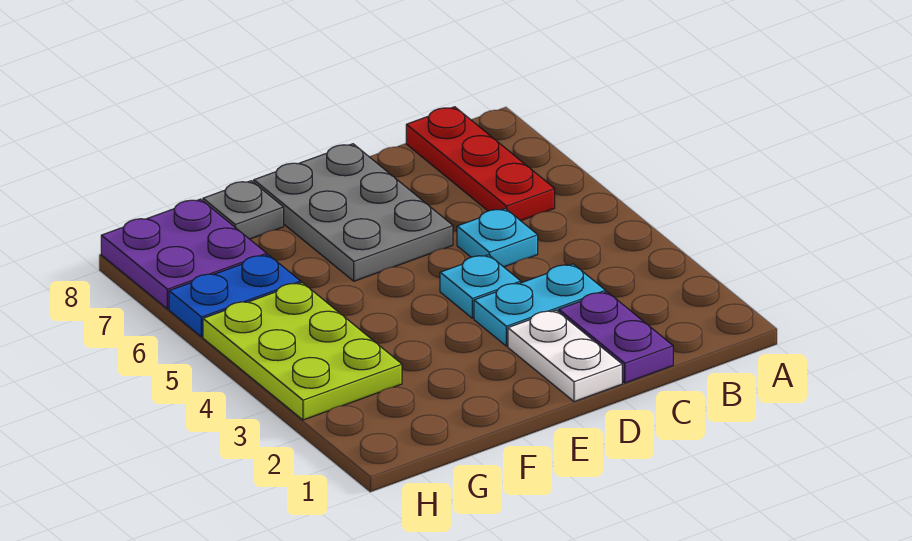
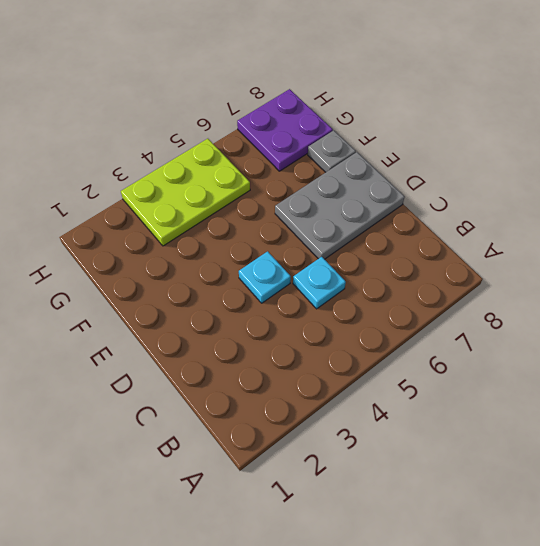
none -> red plate B6:B8 level 1
none -> purple plate C1:C2 level 1

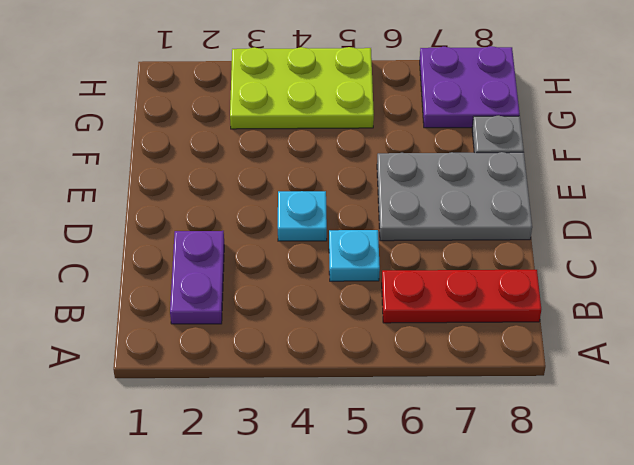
purple plate B2:C2 level 1 -> purple plate C1:C2 level 1
none -> cyan plate C3:D3 level 1
none -> white plate D1:D2 level 1

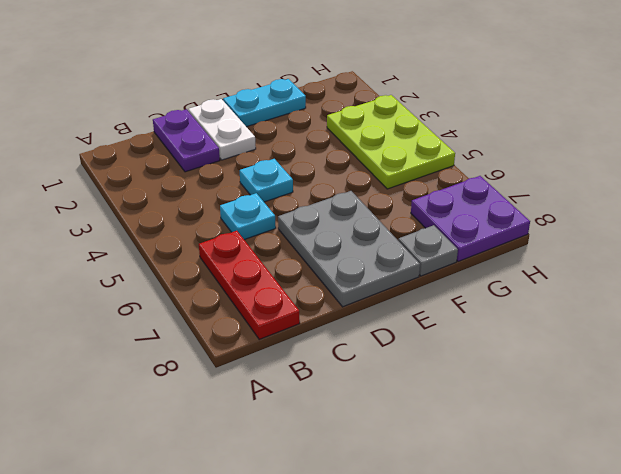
cyan plate E1:F1 level 1 -> cyan plate C3:D3 level 1
none -> blue plate G6:H6 level 1

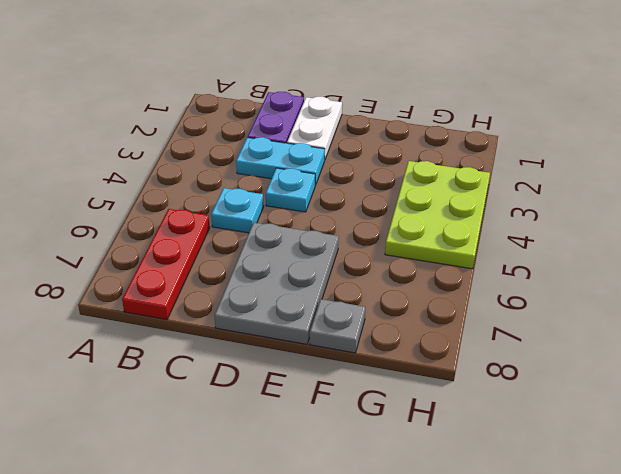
none -> blue plate G6:H6 level 1
none -> purple plate G7:H8 level 1

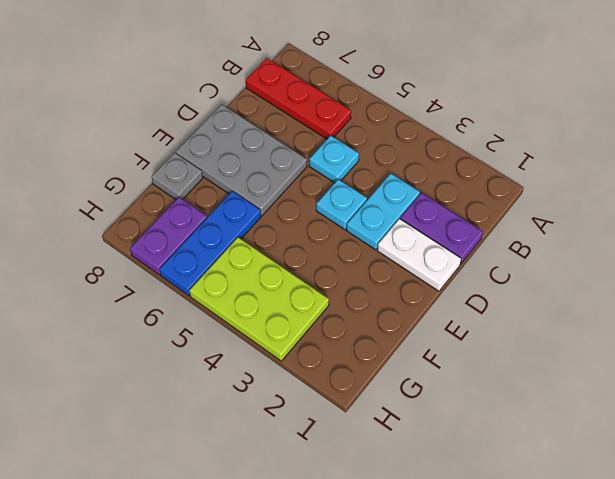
blue plate F6:H6 level 1 -> blue plate G6:H6 level 1
purple plate G7:H7 level 1 -> purple plate G7:H8 level 1

